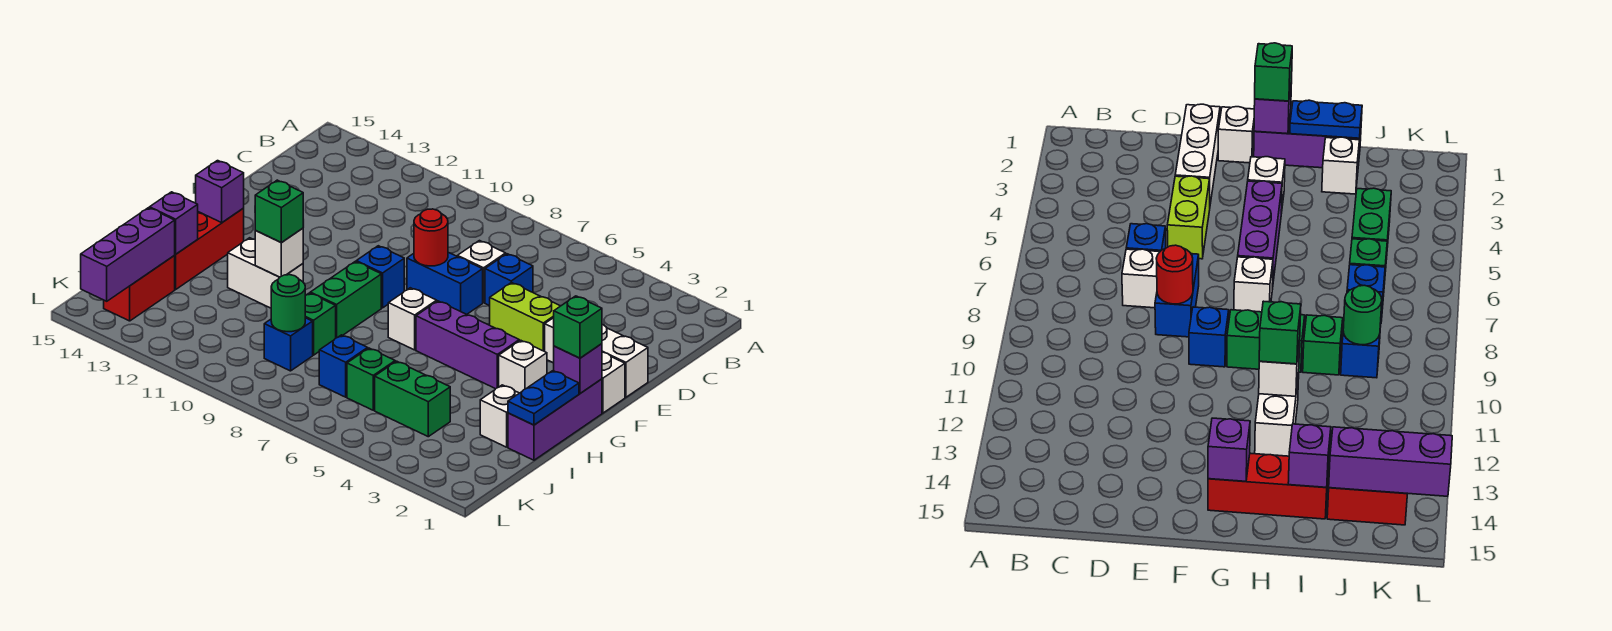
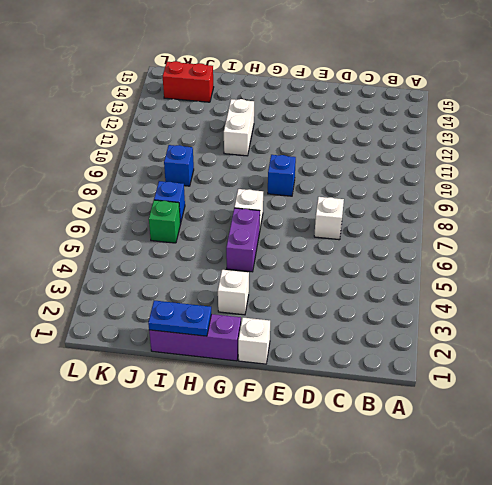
purple brick G5:G6 level 1 -> purple brick G4:G6 level 1
none -> blue brick D6 level 1
none -> white brick E1:E3 level 1
none -> lime brick E4:E5 level 1
none -> blue brick E7:E8 level 1

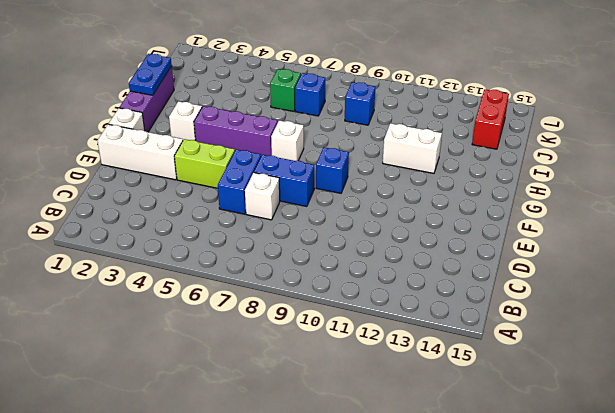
blue brick D6:E6 level 1 -> blue brick D6 level 1
none -> green brick G9:H9 level 1
none -> red brick G14:I14 level 1
none -> white brick I2 level 1
none -> green brick I9 level 1

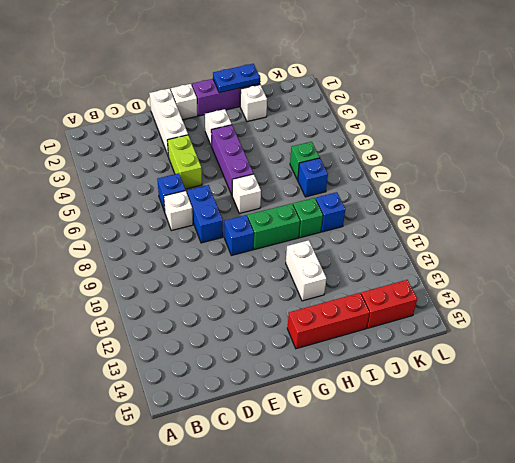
none -> green brick J4:J5 level 1
none -> red round brick E8 level 2
none -> purple brick G1 level 2
none -> purple brick G14 level 2

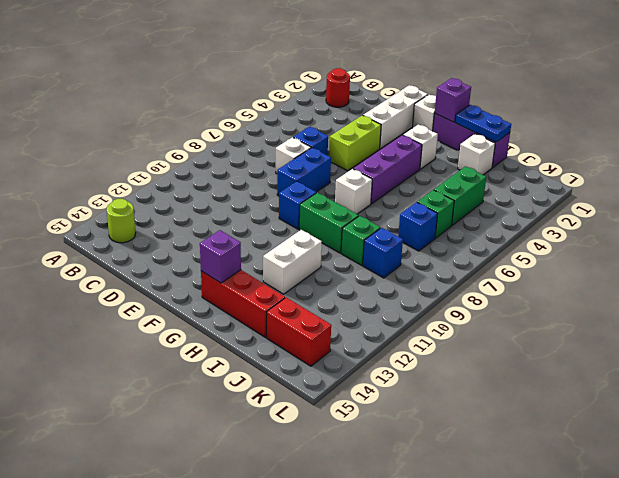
red round brick B2 level 1 -> red round brick E8 level 2
lime round brick B14 level 1 -> none
none -> white brick H11 level 2
none -> purple brick I14 level 2
none -> green round brick J9 level 2
none -> purple brick J14:L14 level 2

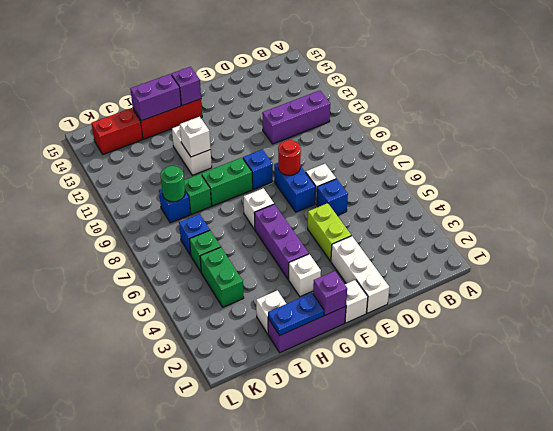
purple brick B11:D11 level 1 -> purple brick J14:L14 level 2
purple brick H14:I14 level 2 -> purple brick I14 level 2
none -> green brick G1 level 3
none -> green brick H11 level 3

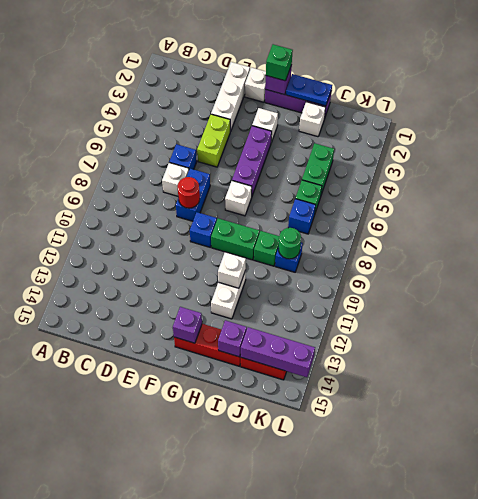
none -> green brick H11 level 3

